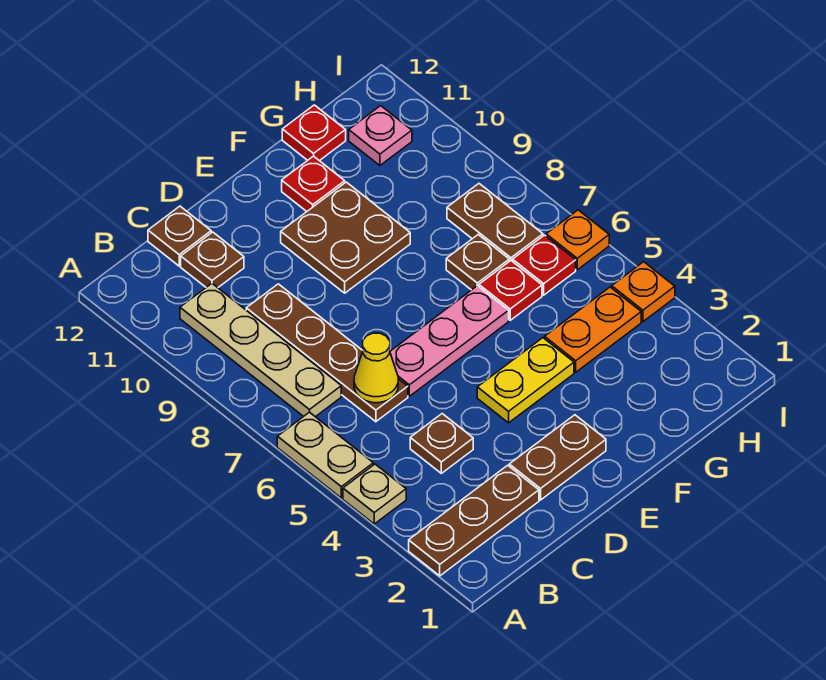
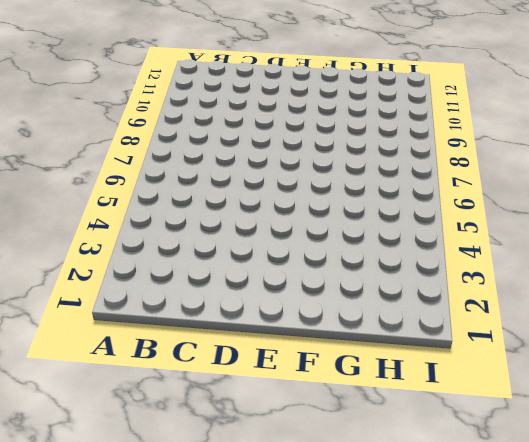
none -> brown plate A2:C2 level 1
none -> tan plate A4 level 1
none -> tan plate A5:A6 level 1

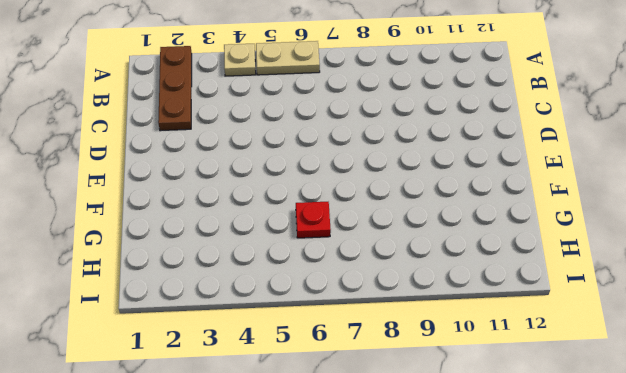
none -> tan plate B7:B10 level 1
none -> brown plate C4 level 1
none -> brown plate C6:C9 level 1

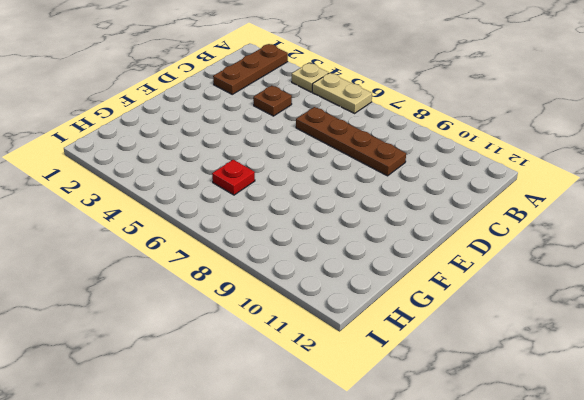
none -> tan plate B7:B10 level 1
none -> brown plate C11 level 1
none -> brown plate C12 level 1

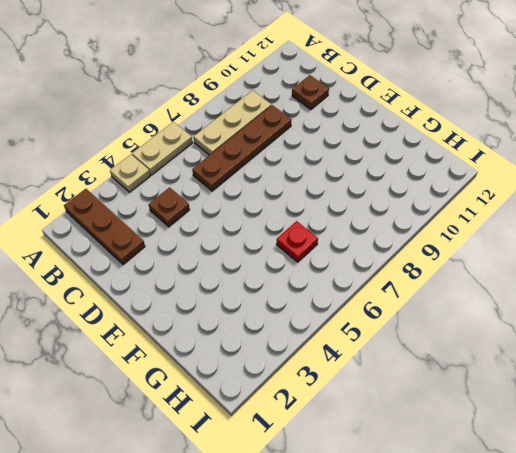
tan plate B7:B9 level 1 -> tan plate B7:B10 level 1
none -> brown plate C12 level 1
none -> brown plate D2:E2 level 1
none -> pink plate D6:F6 level 1

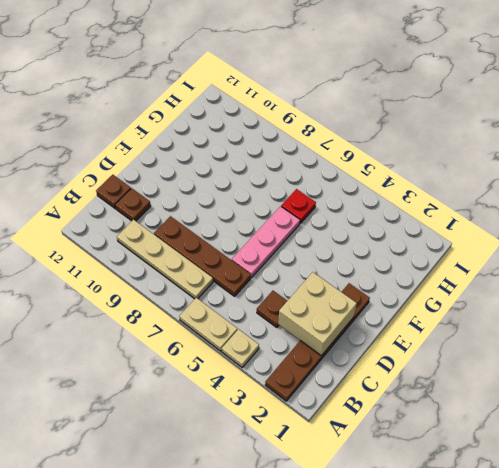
tan brick C2:D3 level 2 -> none
none -> yellow plate E4:F4 level 1
none -> brown plate E9:F10 level 1
none -> red plate F11 level 1

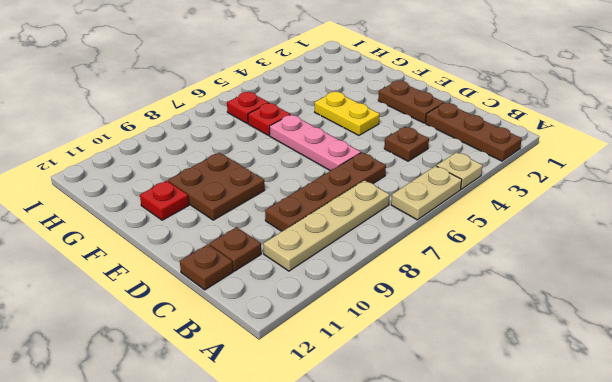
none -> orange plate G4:H4 level 1
none -> brown plate G7 level 1
none -> red plate G12 level 1

